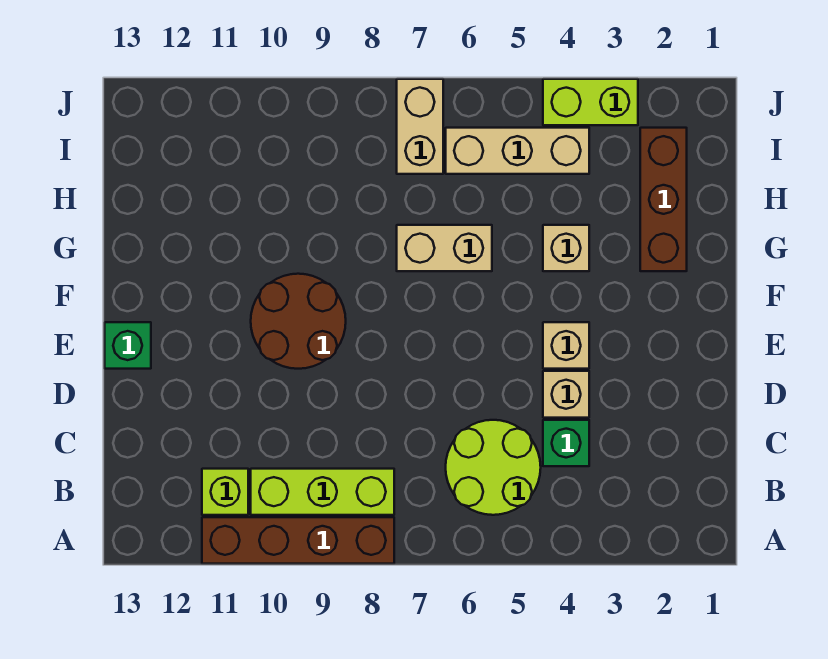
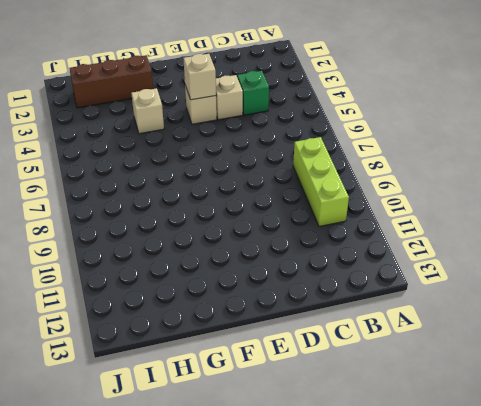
tan brick E4 level 2 -> none
none -> brown brick A8:A11 level 1
none -> lime round brick B5:C6 level 1
none -> lime brick B11 level 1

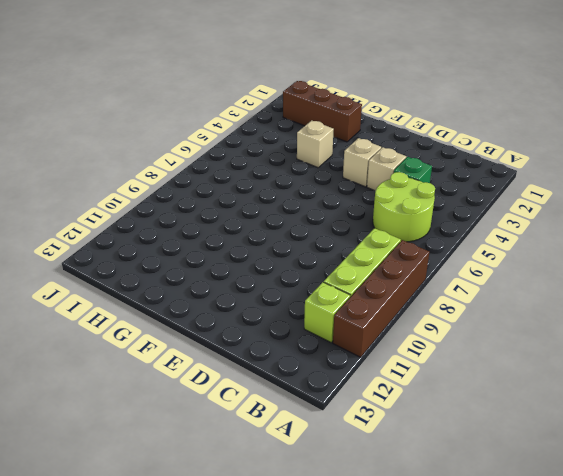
none -> brown round brick E9:F10 level 1
none -> green brick E13 level 1
none -> tan brick G6:G7 level 1

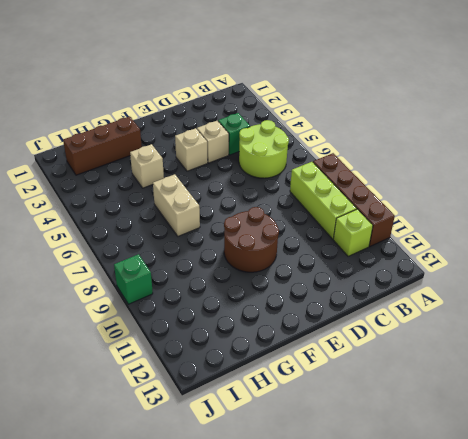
green brick J9 level 1 -> green brick E13 level 1
none -> tan brick I4:I6 level 1
none -> tan brick I7:J7 level 1
none -> lime brick J3:J4 level 1

